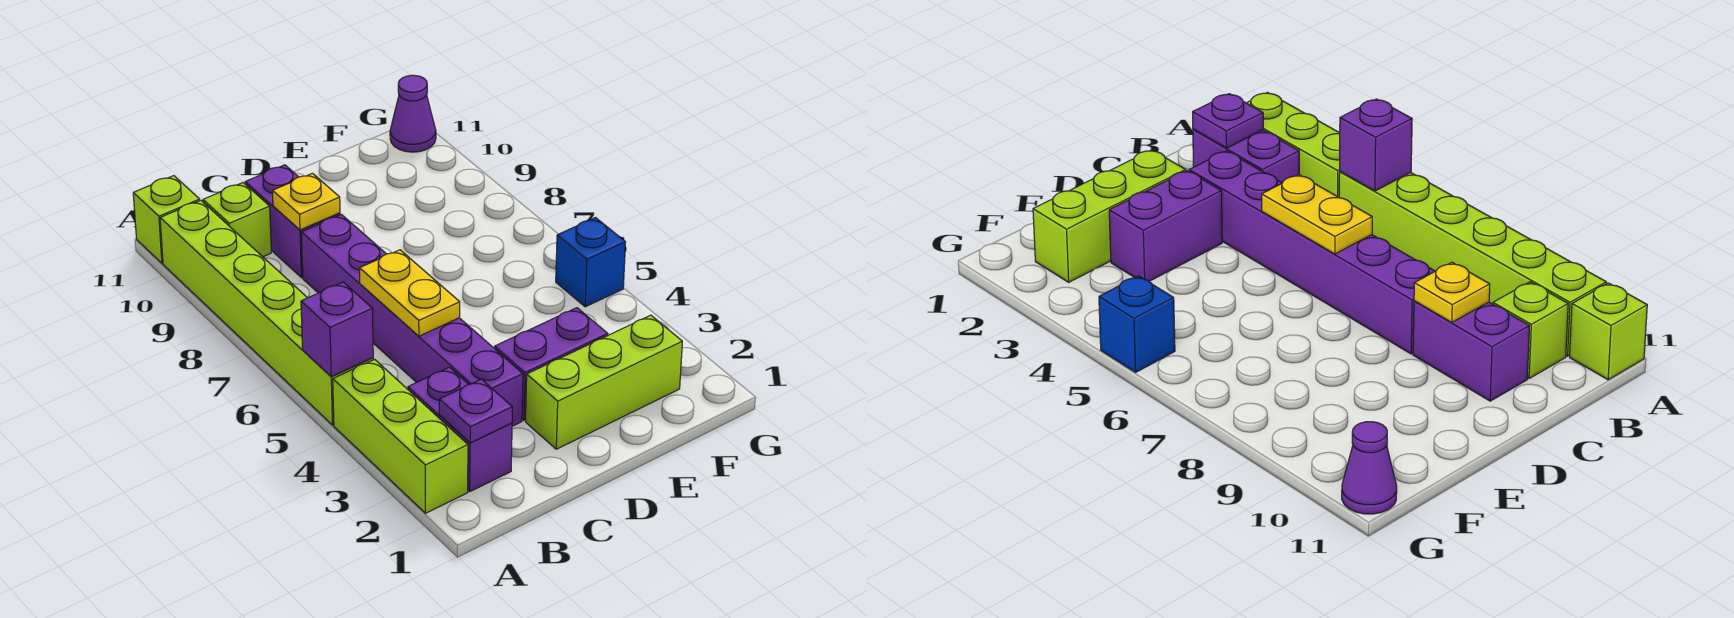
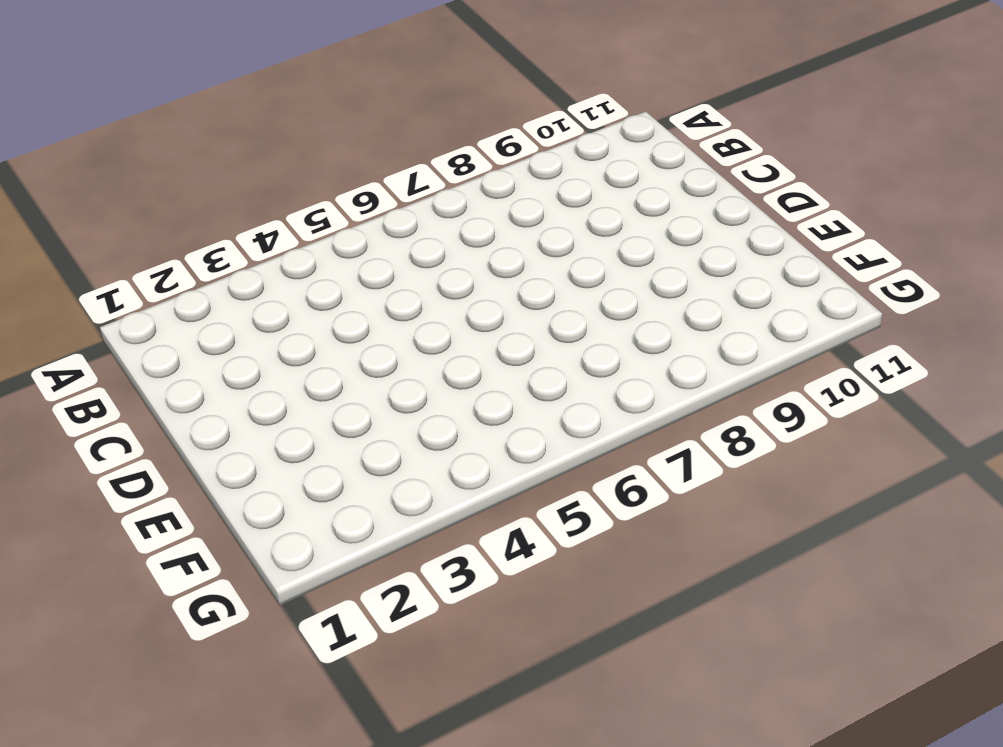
none -> lime brick A2:A4 level 1
none -> lime brick A5:A10 level 1
none -> lime brick A11 level 1

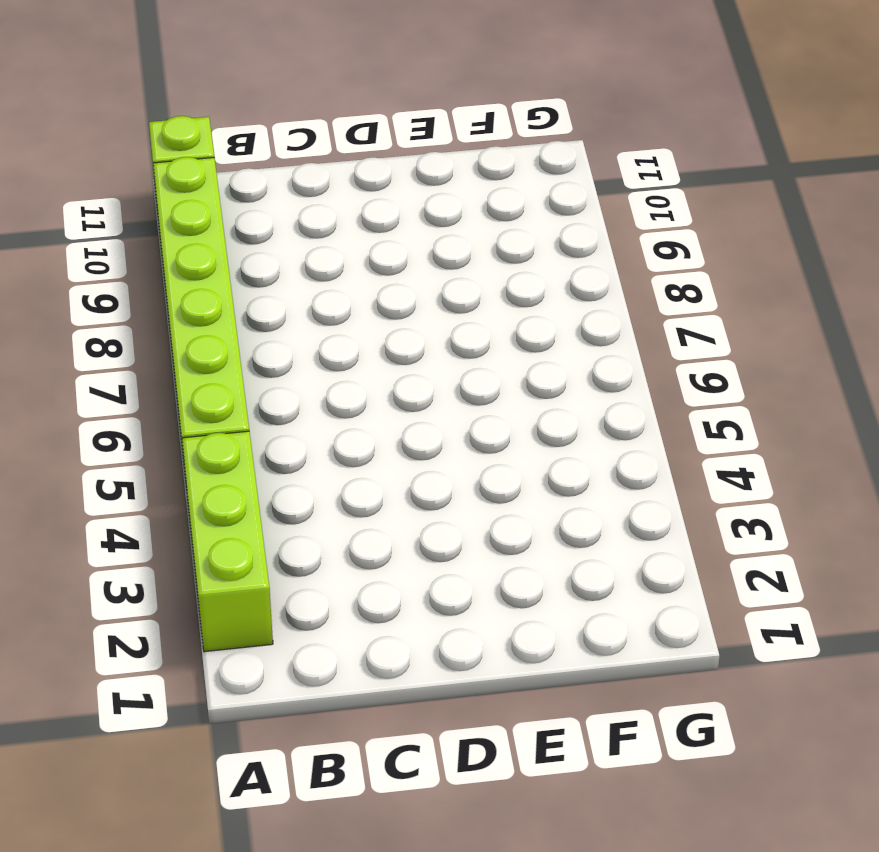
none -> purple brick B2:B3 level 1
none -> lime brick B10 level 1
none -> purple brick C3:C8 level 1

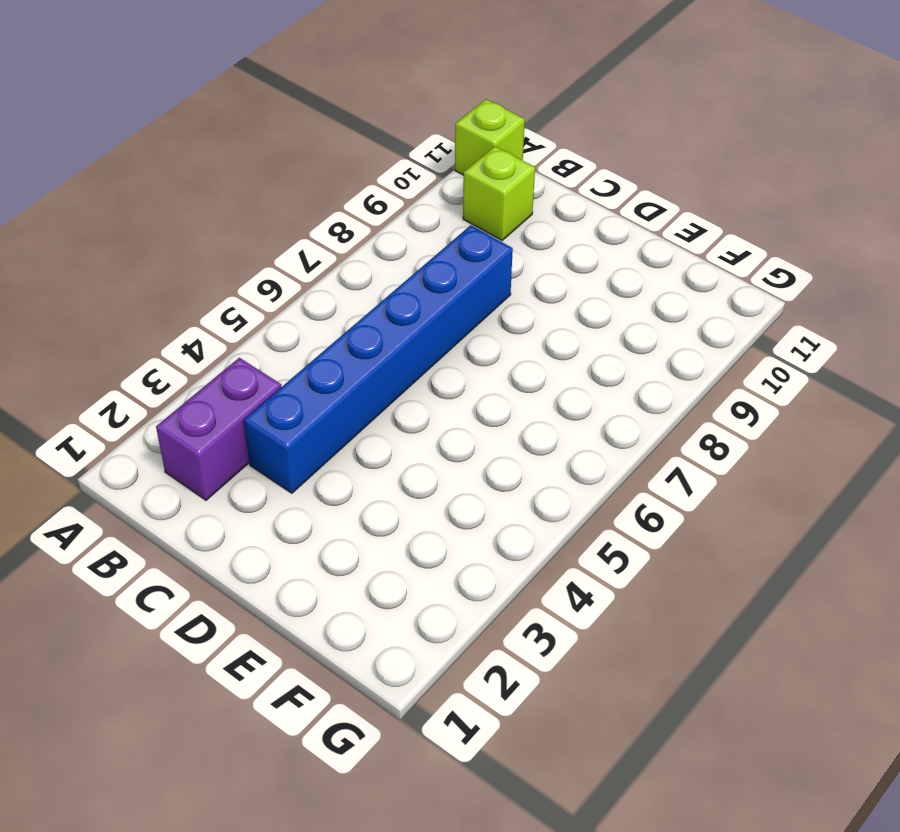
blue brick C3:C8 level 1 -> purple brick C3:C8 level 1
none -> lime brick A2:A4 level 1
none -> lime brick A5:A10 level 1
none -> purple brick C9:C10 level 1

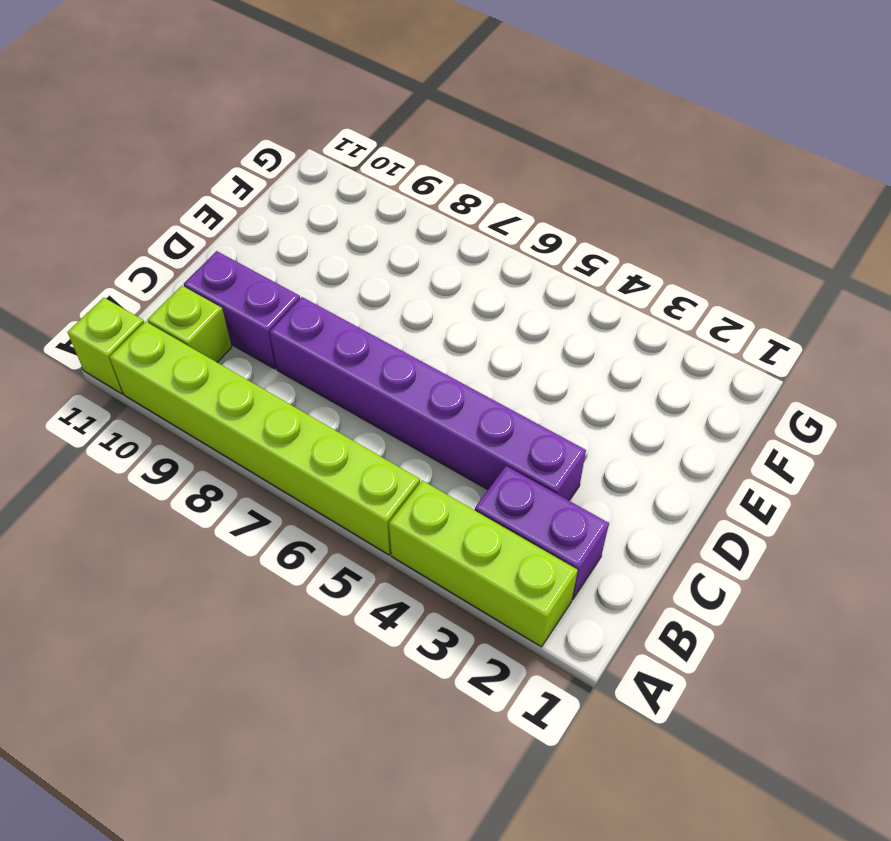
none -> lime brick D2:F2 level 1
none -> purple brick D3:E3 level 1
none -> blue brick G5 level 1

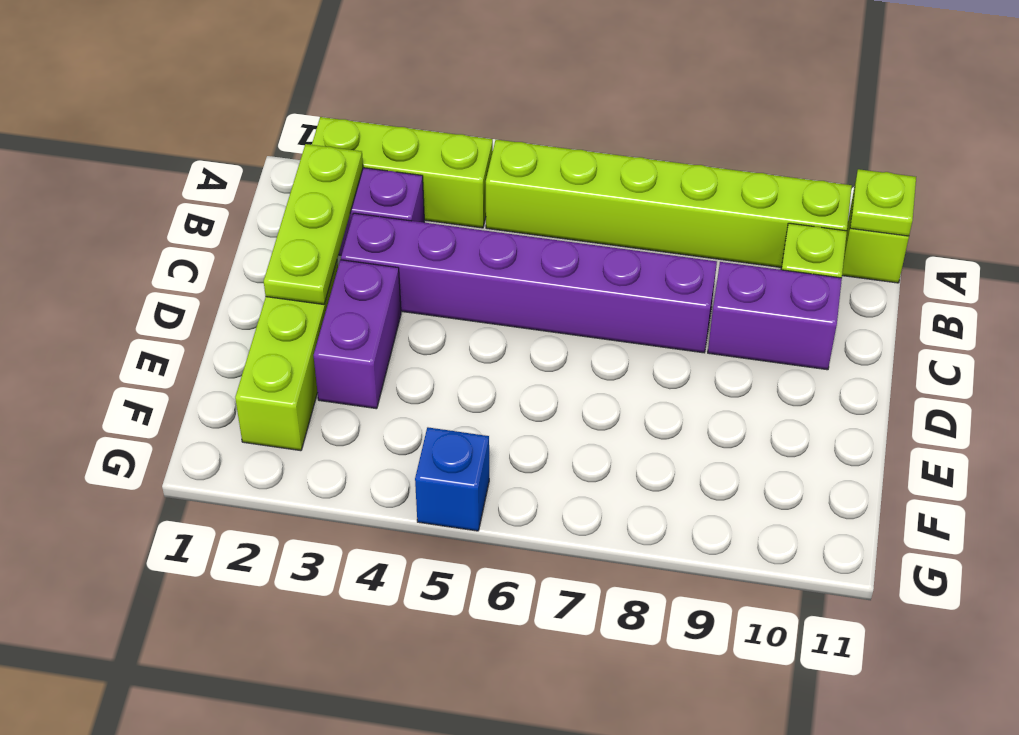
lime plate A11 level 2 -> none
lime plate B2:D2 level 2 -> purple plate B2 level 2
none -> purple cone G11 level 1
none -> purple brick A5 level 2
none -> yellow plate C5:C6 level 2

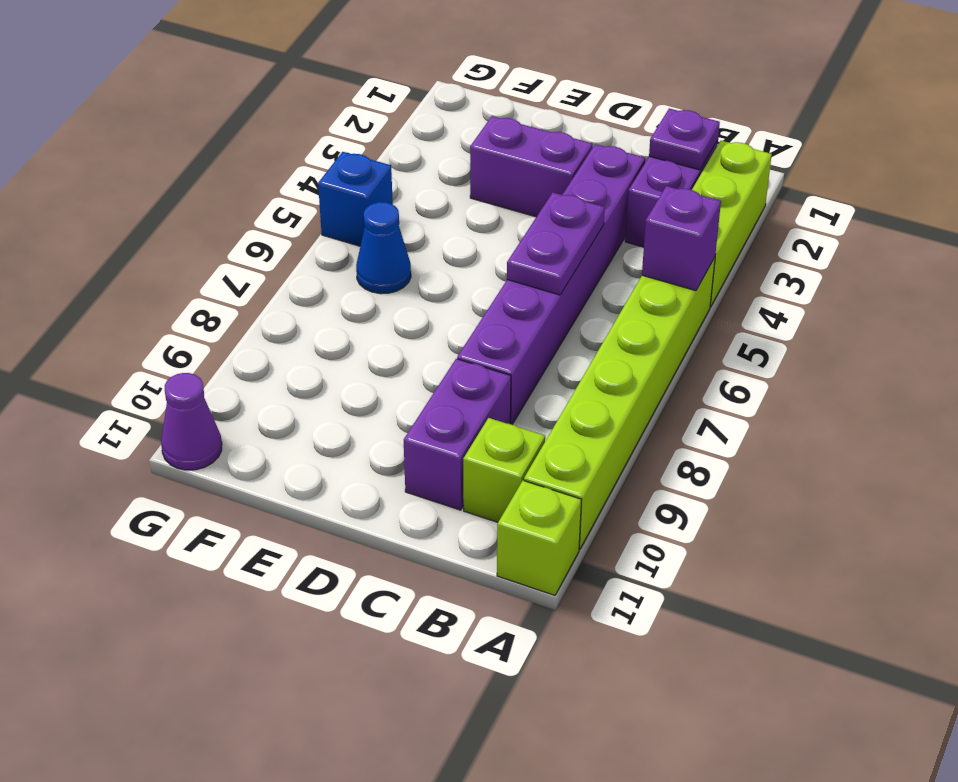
purple plate C5:C6 level 2 -> yellow plate C5:C6 level 2
blue cone F6 level 1 -> none
none -> lime brick D2:F2 level 1
none -> yellow plate C9 level 2

